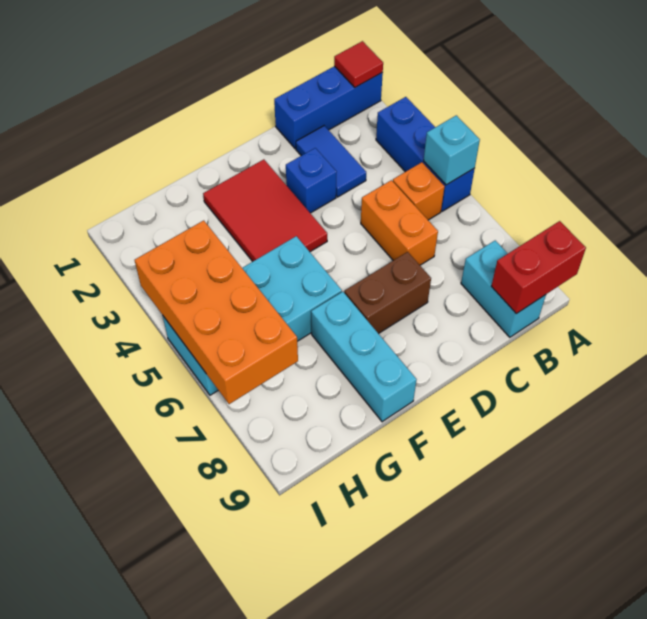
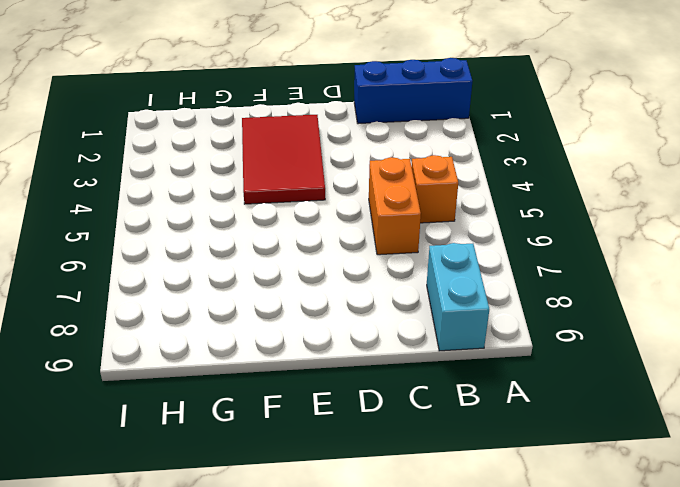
none -> blue brick A3:A5 level 1
none -> blue tile C2:C3 level 1
none -> blue brick D3 level 1

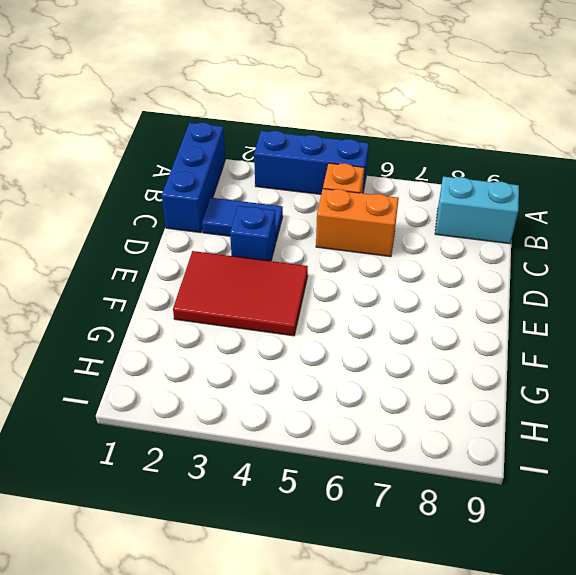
none -> brown brick D7:E7 level 1
none -> cyan brick F5:I6 level 1
none -> cyan brick F7:F9 level 1

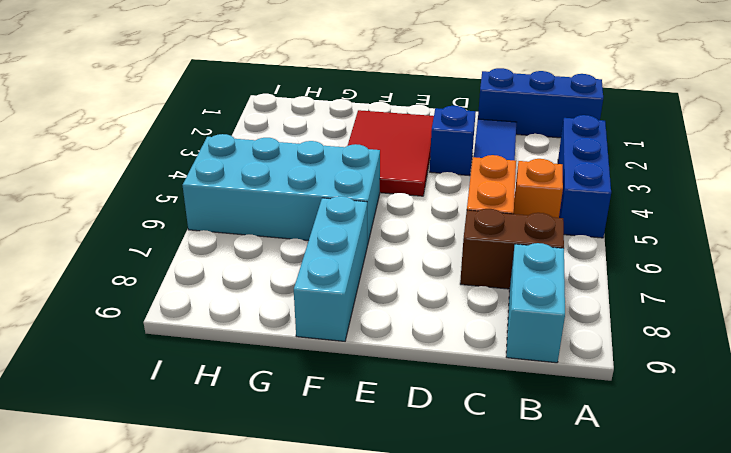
brown brick B7:C7 level 1 -> brown brick D7:E7 level 1
none -> red tile A1 level 2
none -> cyan brick A5 level 2
none -> red brick A9:B9 level 2

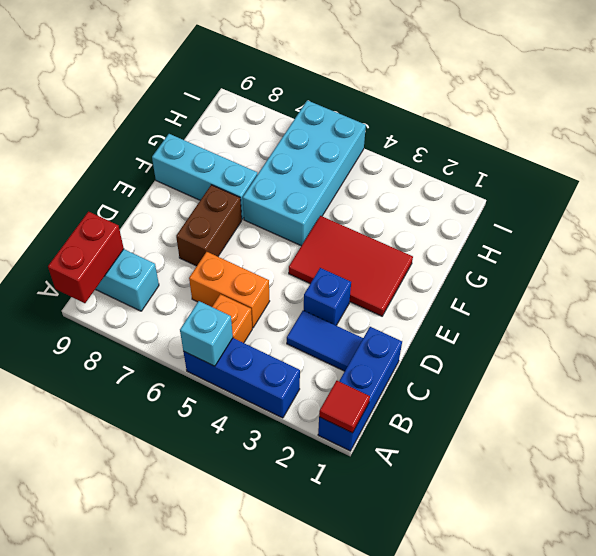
none -> orange brick H4:I7 level 2

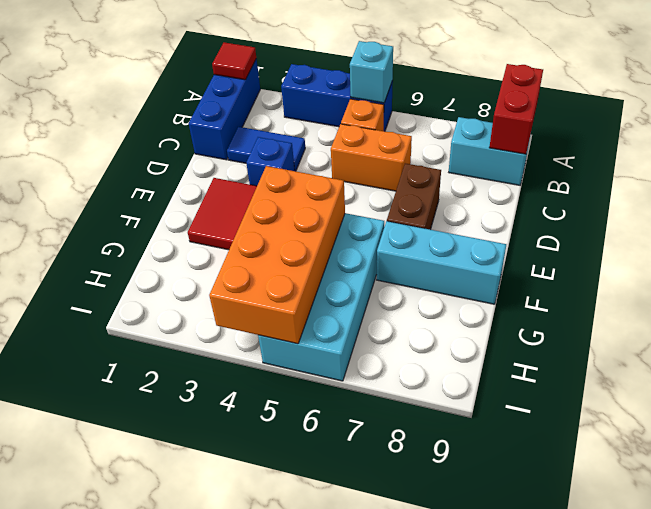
orange brick F4:I5 level 2 -> orange brick H4:I7 level 2

